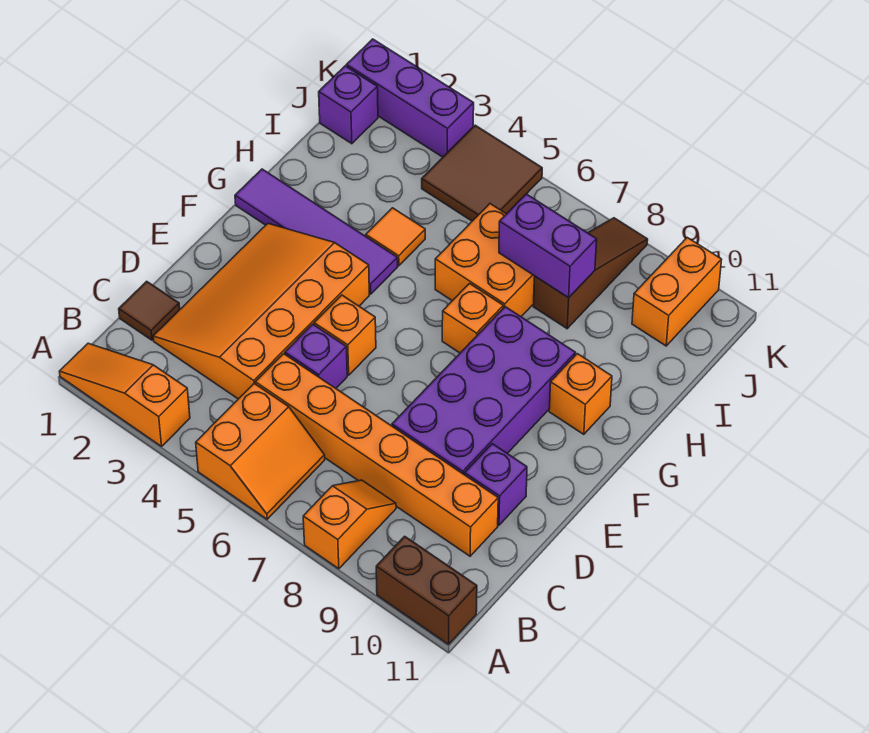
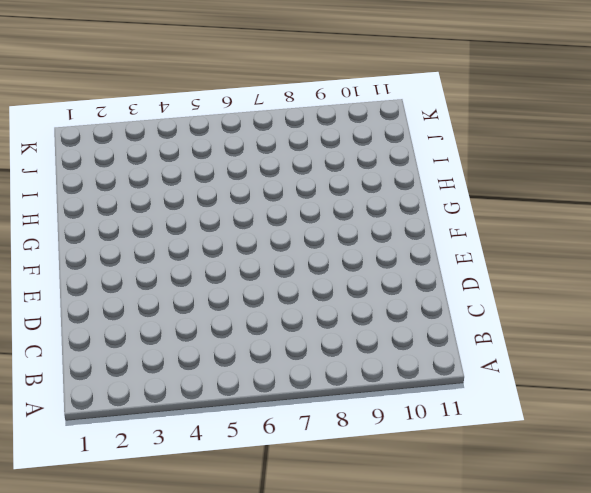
none -> orange slope A1:A3 level 1 top 3
none -> orange slope A5:B6 level 1 top 5
none -> orange slope A8:B8 level 1 top A

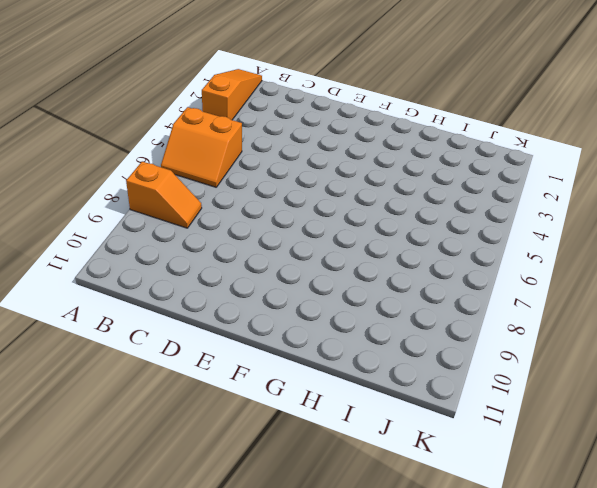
none -> brown brick A10:A11 level 1
none -> brown tile C1 level 1
none -> orange slope C2:F4 level 1 top 4

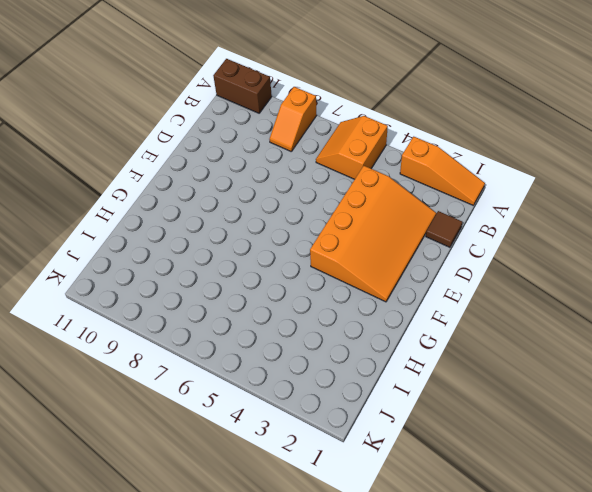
none -> orange brick C5:C10 level 1
none -> purple brick D5 level 1
none -> purple brick D8:G9 level 1

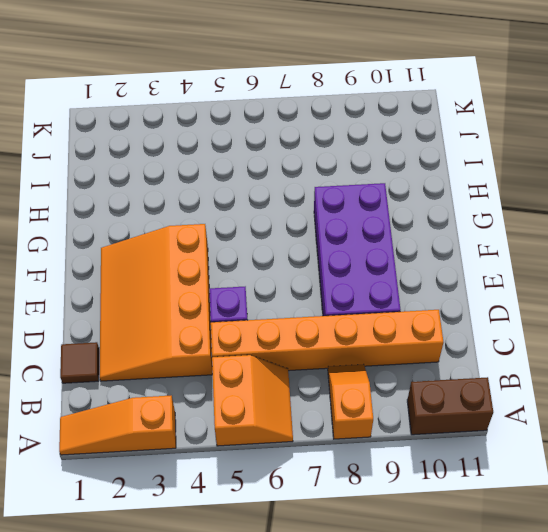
none -> purple brick D10 level 1
none -> orange brick E5 level 1
none -> purple tile G1:G4 level 1

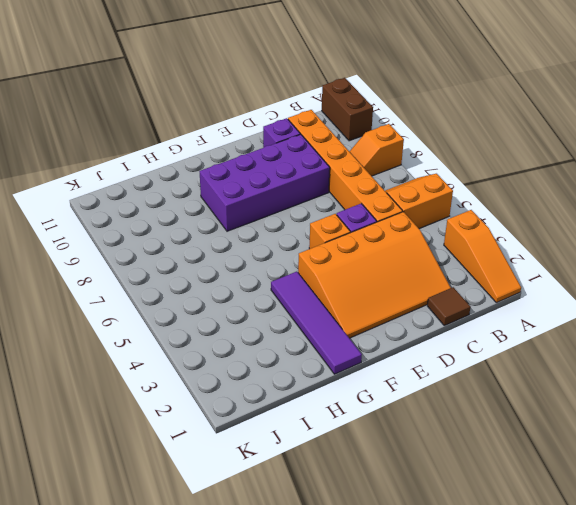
none -> orange brick G7 level 1
none -> orange brick G10 level 1
none -> orange tile H4 level 1

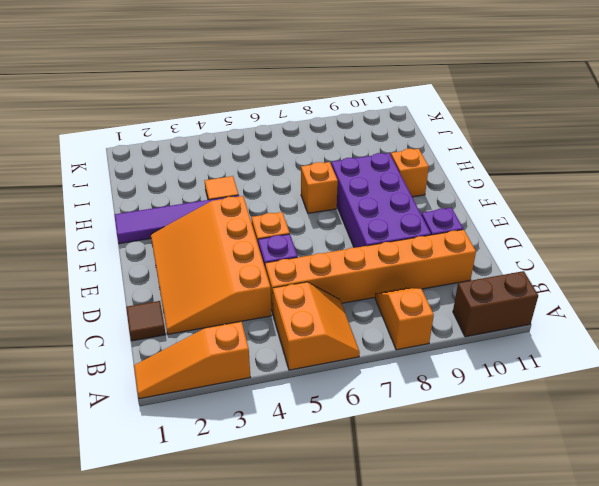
none -> orange brick H6:I7 level 1
none -> brown slope I8:K8 level 1 top I
none -> purple brick J1 level 1

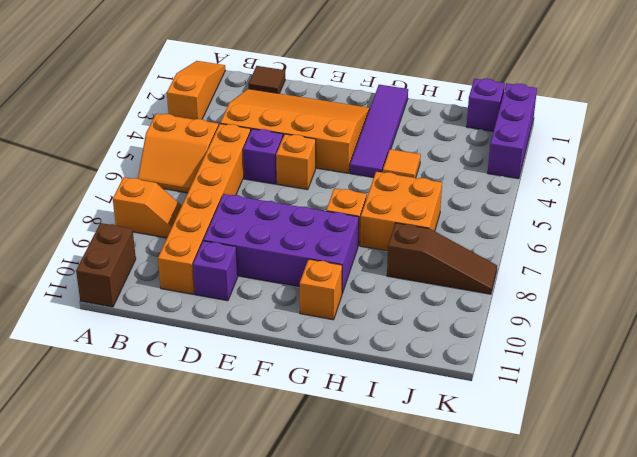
none -> brown tile J4:K5 level 1
none -> orange brick J10:K10 level 1
none -> purple brick I7:I8 level 2

